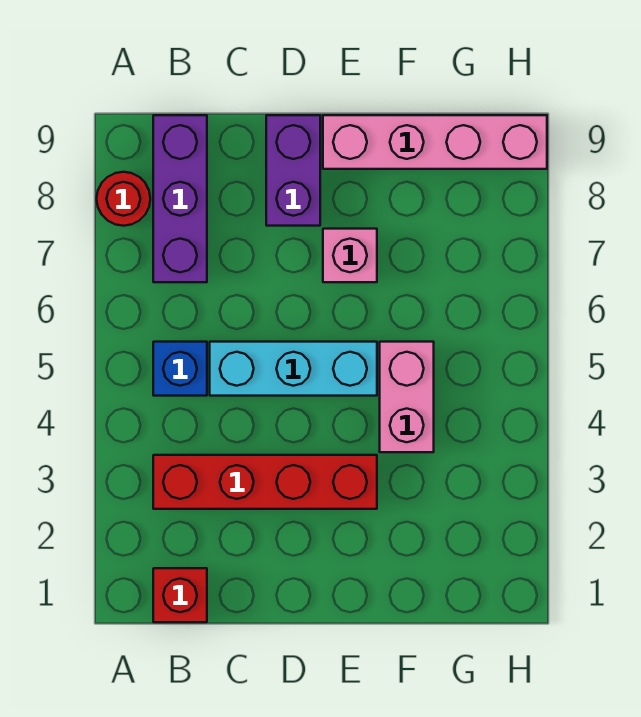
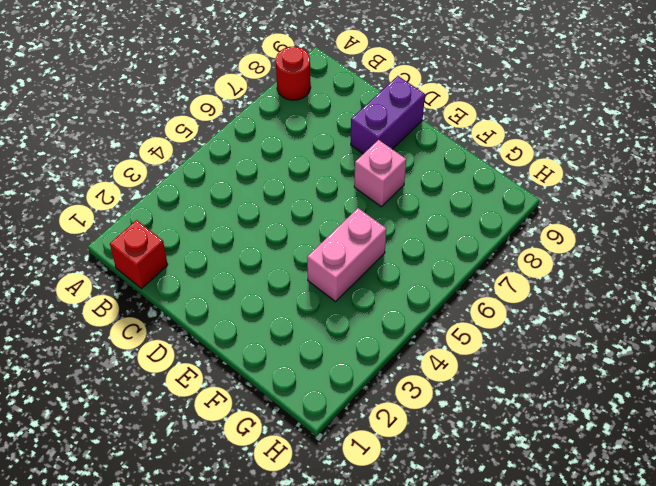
none -> red brick B3:E3 level 1
none -> blue brick B5 level 1

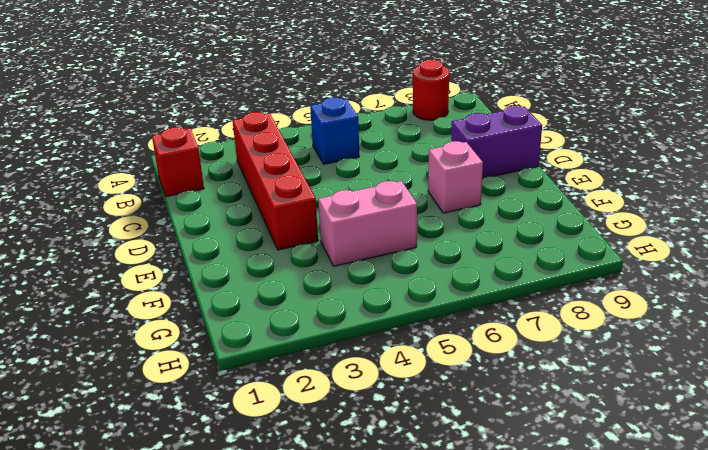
none -> purple brick B7:B9 level 1
none -> cyan brick C5:E5 level 1

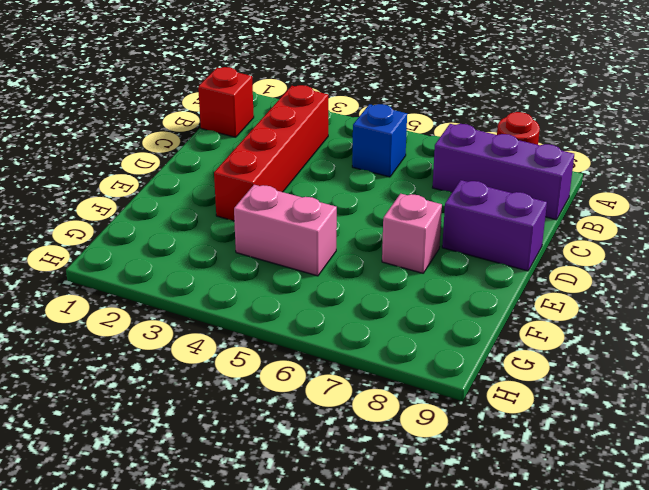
none -> cyan brick C5:E5 level 1
none -> pink brick E9:H9 level 1

